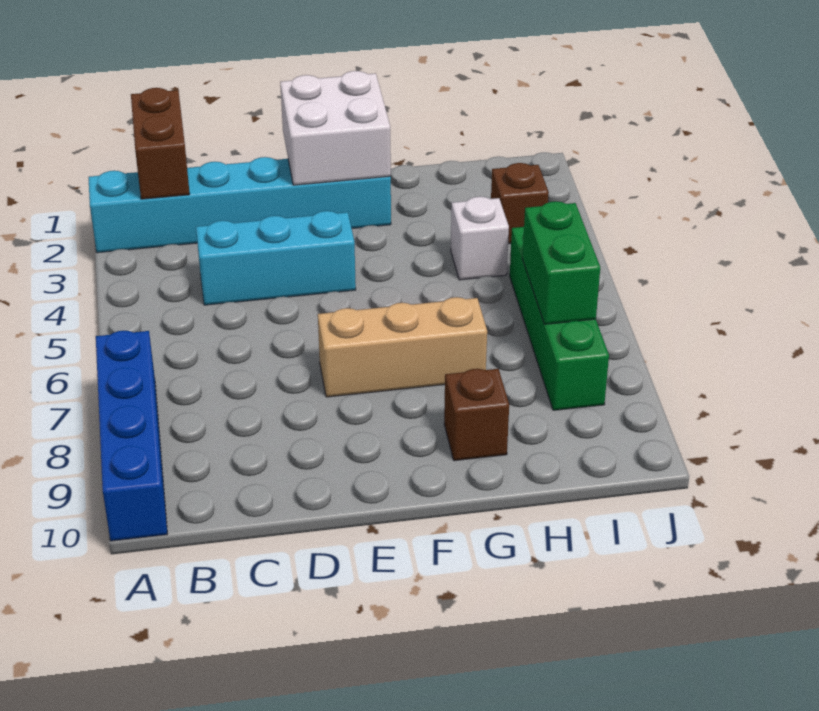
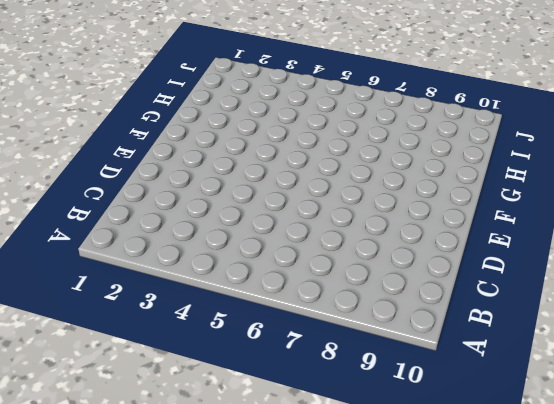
none -> cyan brick A2:F2 level 1
none -> blue brick A7:A10 level 1

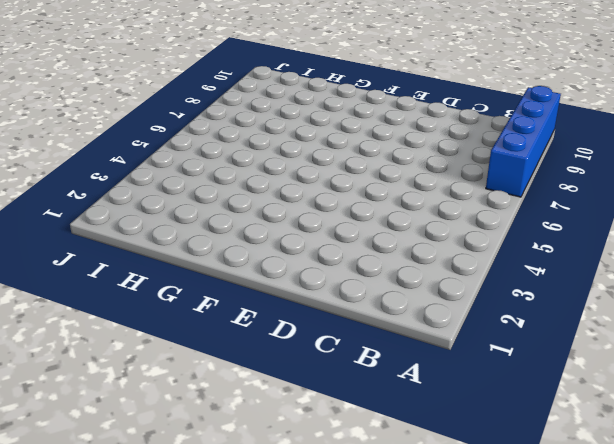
none -> cyan brick A2:F2 level 1
none -> cyan brick C4:E4 level 1

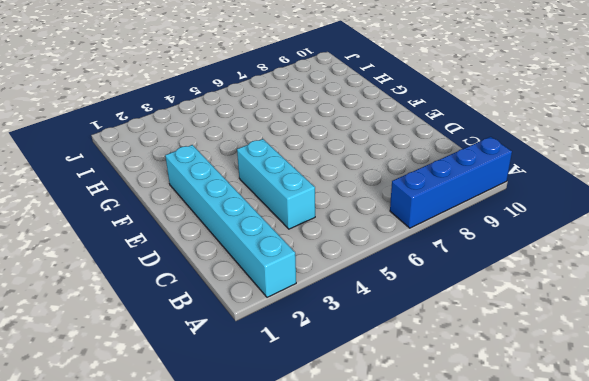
none -> tan brick E7:G7 level 1
none -> brown brick G9 level 1

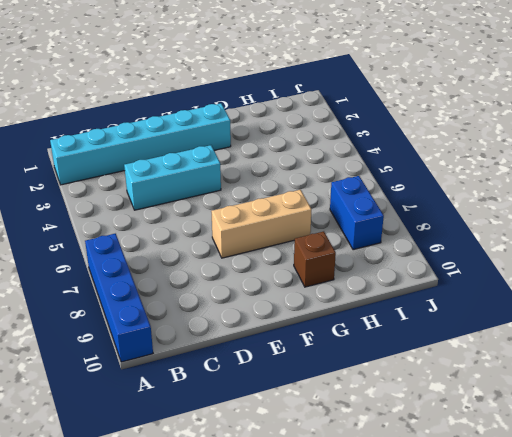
blue brick I7:I8 level 1 -> green brick I5:I8 level 1
none -> white brick H4 level 1
none -> brown brick I3 level 1

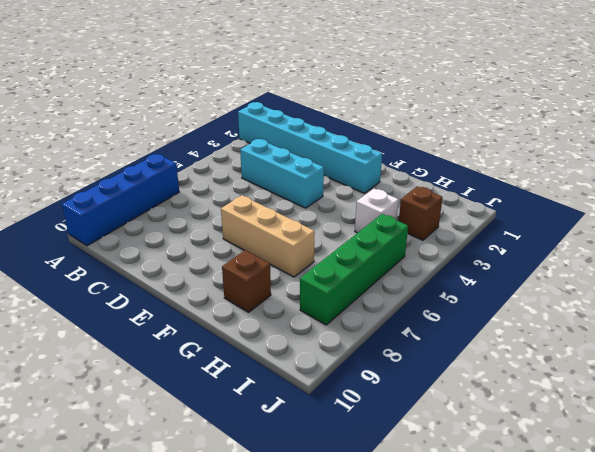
none -> brown brick B1:B2 level 2
none -> white brick E1:F2 level 2

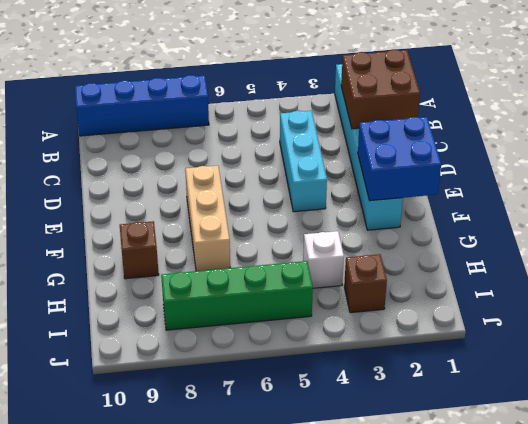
brown brick B1:C2 level 2 -> brown brick B1:B2 level 2
blue brick E1:F2 level 2 -> white brick E1:F2 level 2
none -> green brick I6:I7 level 2

